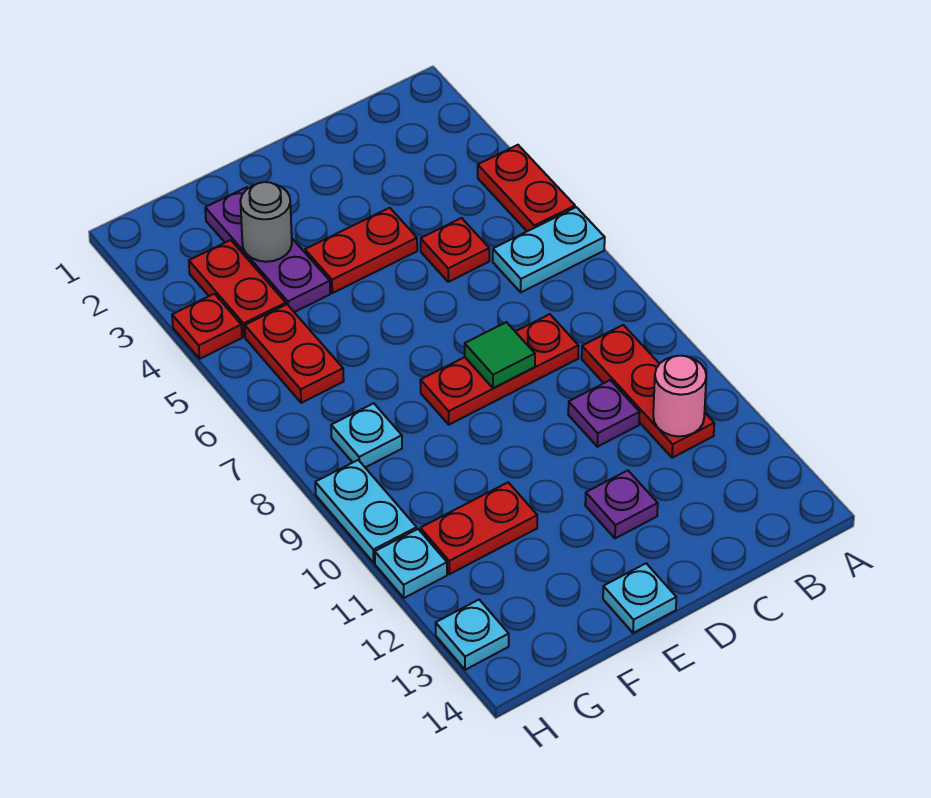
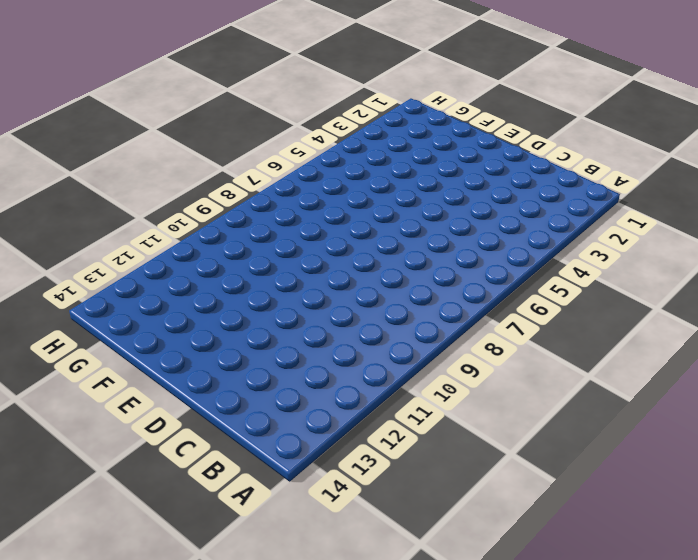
none -> red plate A4:A5 level 1
none -> cyan plate A6:B6 level 1
none -> red plate B9:B11 level 1

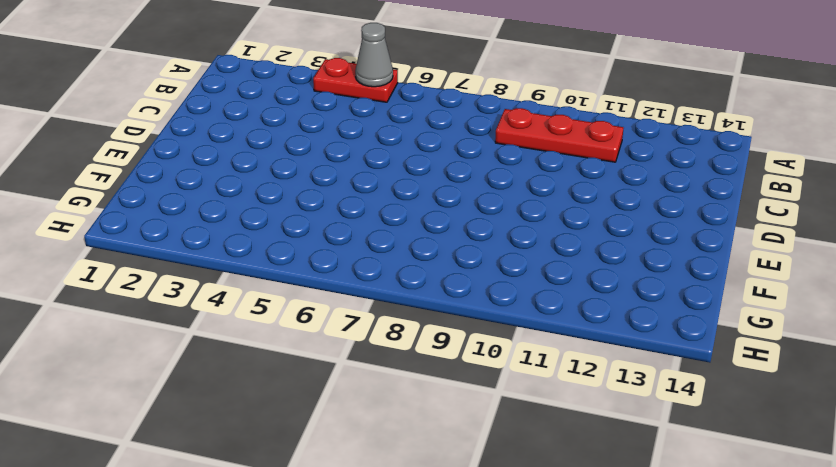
grey cone A5 level 2 -> none
none -> cyan plate A6:B6 level 1
none -> red plate C5 level 1
none -> red plate C8:E8 level 1

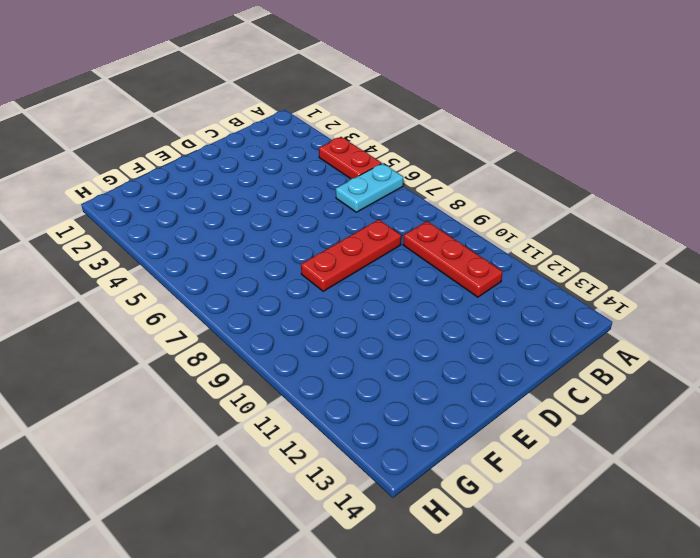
none -> red plate C5 level 1
none -> purple plate C10 level 1
none -> red plate D4:E4 level 1

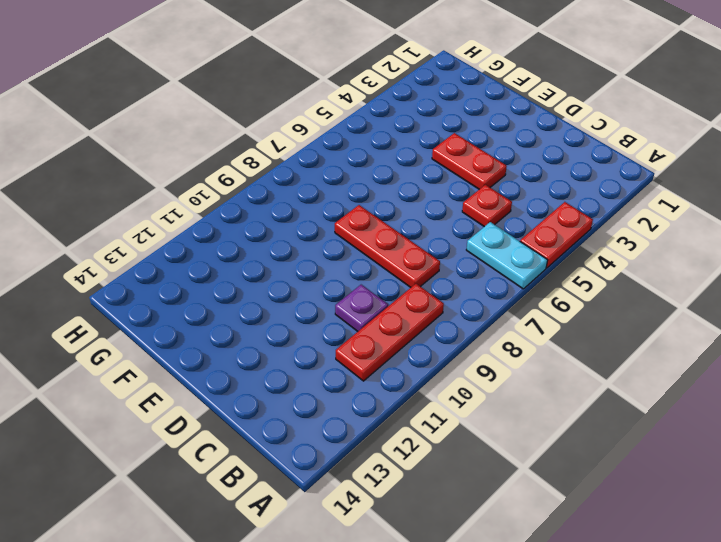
none -> purple plate D12 level 1
none -> cyan plate E14 level 1
none -> purple plate F2:F4 level 1

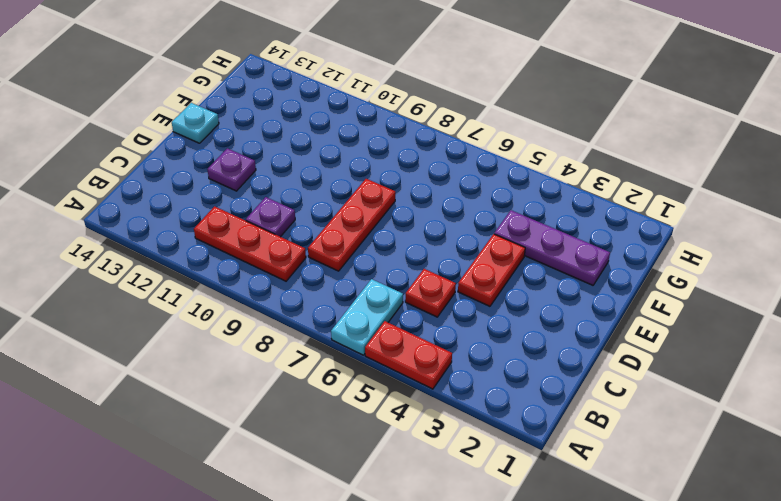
none -> red plate F11:G11 level 1
none -> red plate G3:G4 level 1
none -> red plate G5:G6 level 1

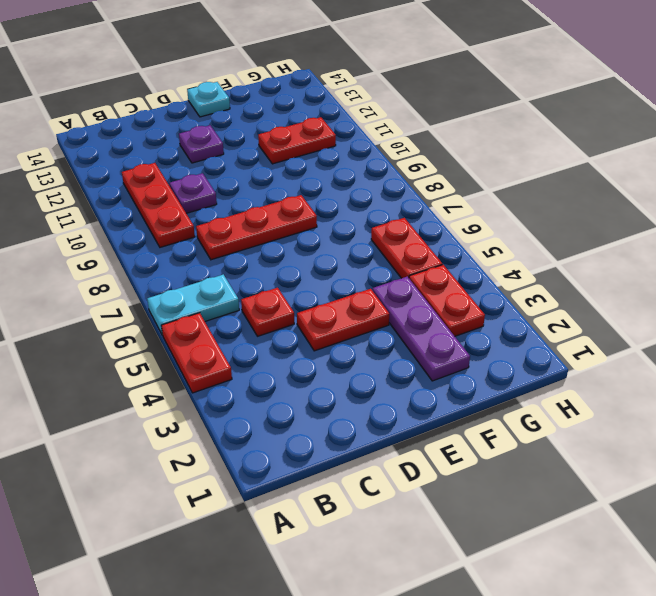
none -> cyan plate G8 level 1
none -> red plate H4 level 1
none -> cyan plate H9:H10 level 1

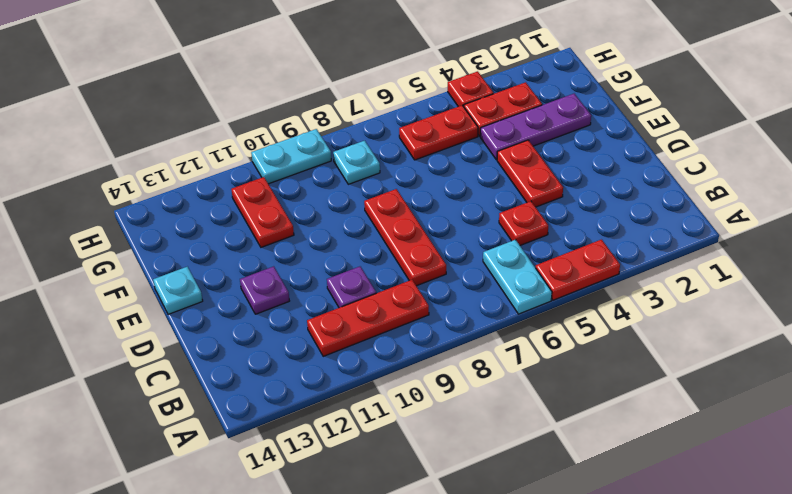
none -> cyan plate H11 level 1
none -> cyan plate H13 level 1
none -> pink round brick B11 level 2

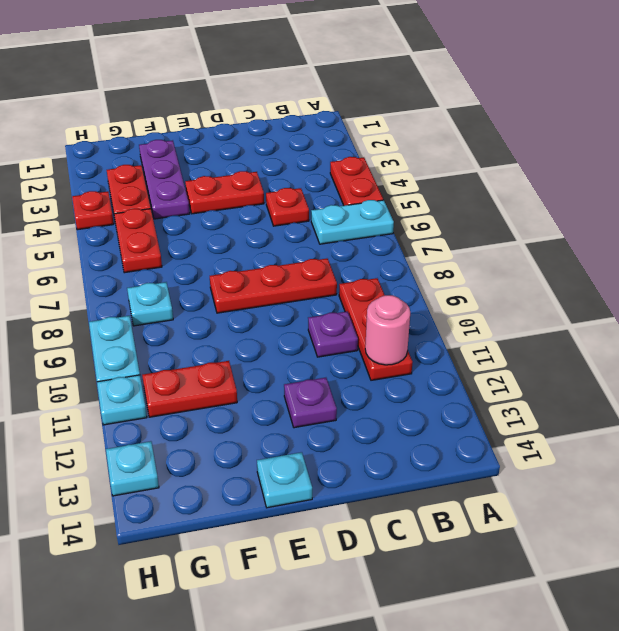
none -> green tile D8 level 2
none -> grey round brick F3 level 2

